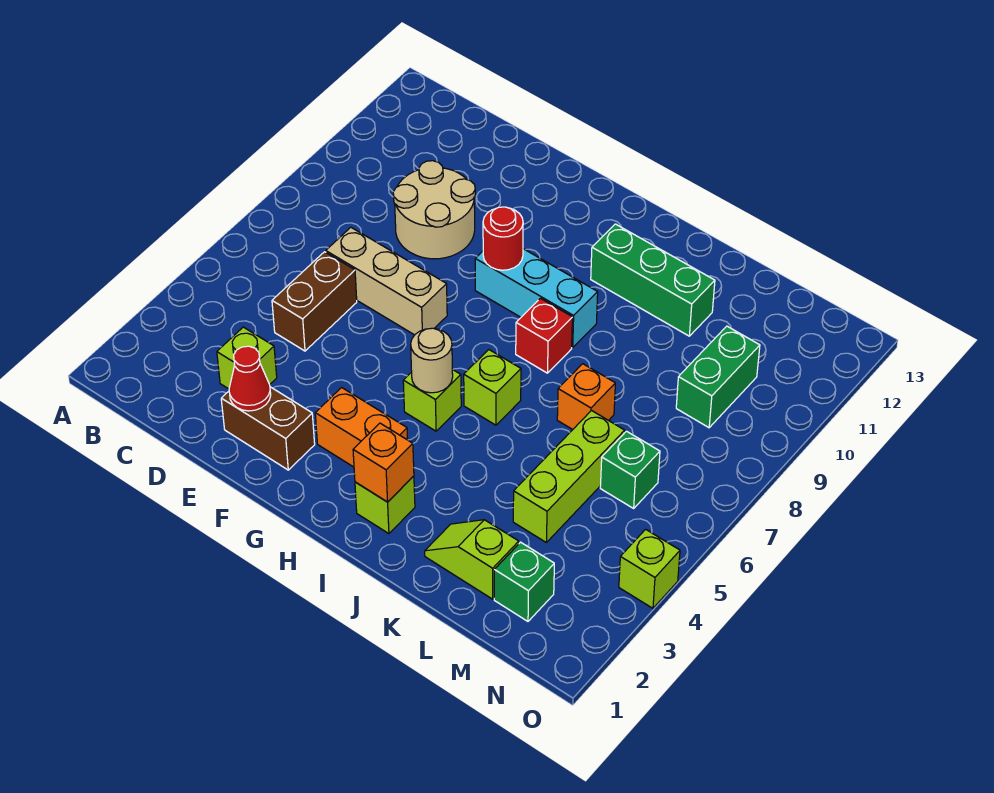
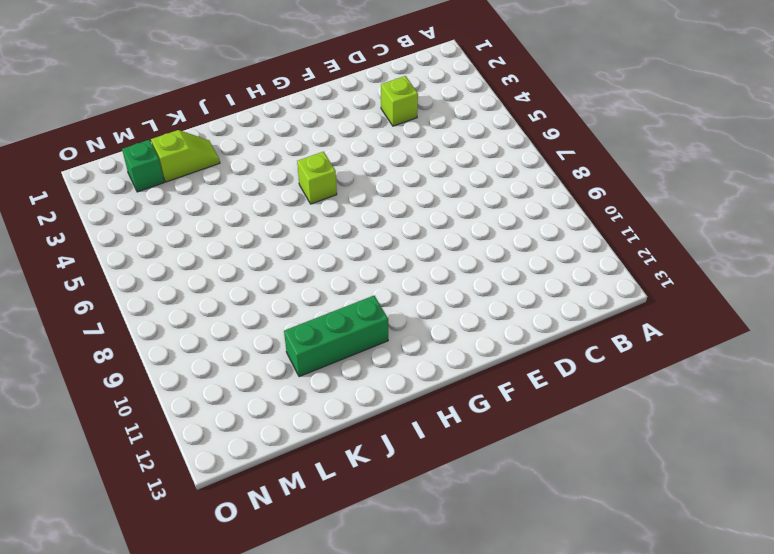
none -> brown brick D5:D6 level 1
none -> tan brick D7:F7 level 1
none -> tan round brick D9:E10 level 1

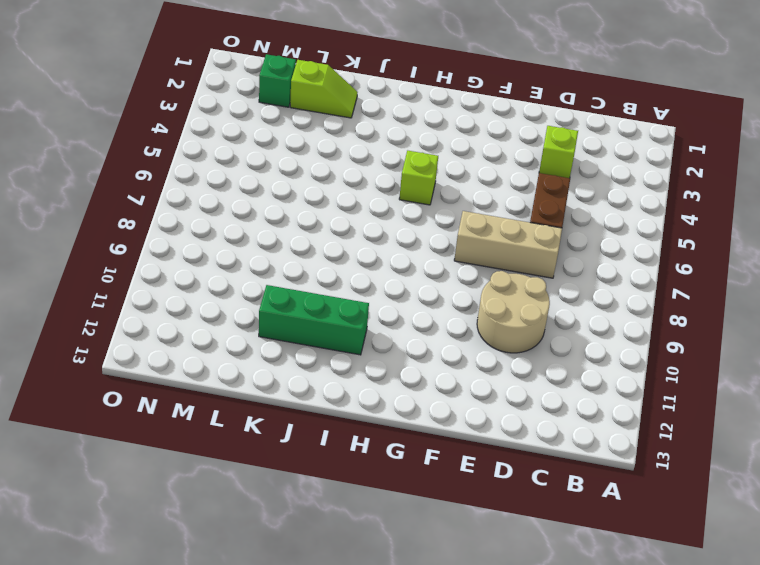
none -> brown brick E2:F2 level 1
none -> orange brick G3:H3 level 1
none -> cyan brick G9:I9 level 1

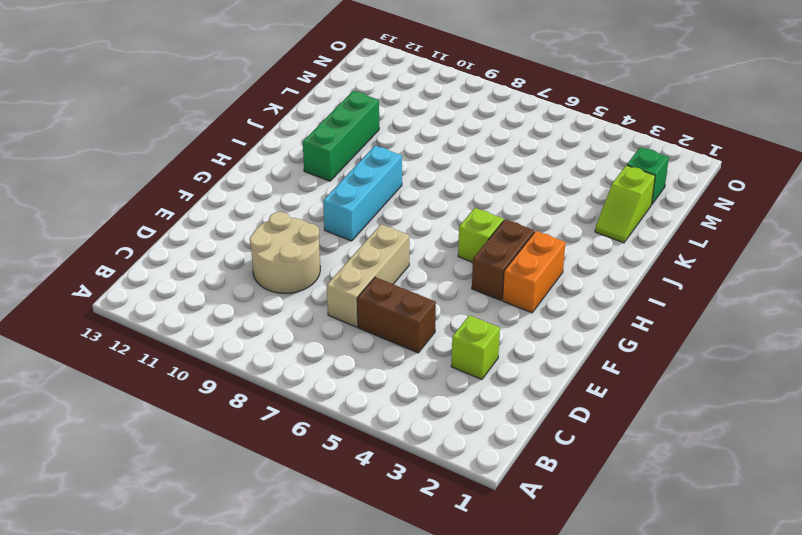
brown brick G4:H4 level 1 -> brown brick E2:F2 level 1
none -> lime brick I2 level 1
none -> lime brick I6 level 1
none -> red brick I8 level 1

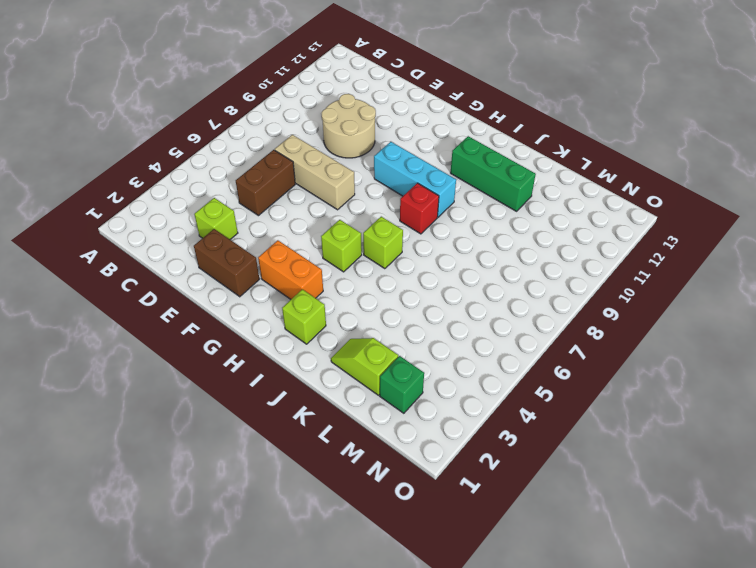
none -> orange brick K7 level 1
none -> lime brick L4:L6 level 1
none -> green brick M6 level 1

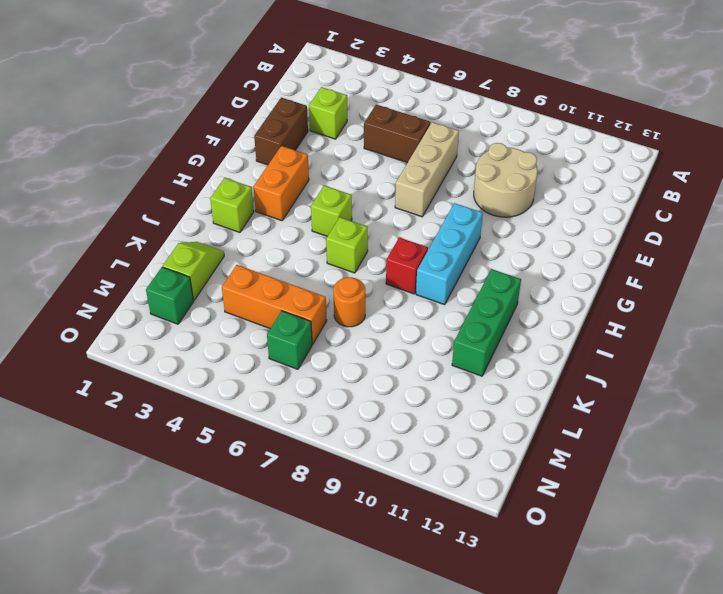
orange round brick K7 level 1 -> orange brick K7 level 1
orange brick L4:L6 level 1 -> lime brick L4:L6 level 1
none -> green brick M9:M10 level 1
none -> lime brick O4 level 1
none -> red cone E2 level 2

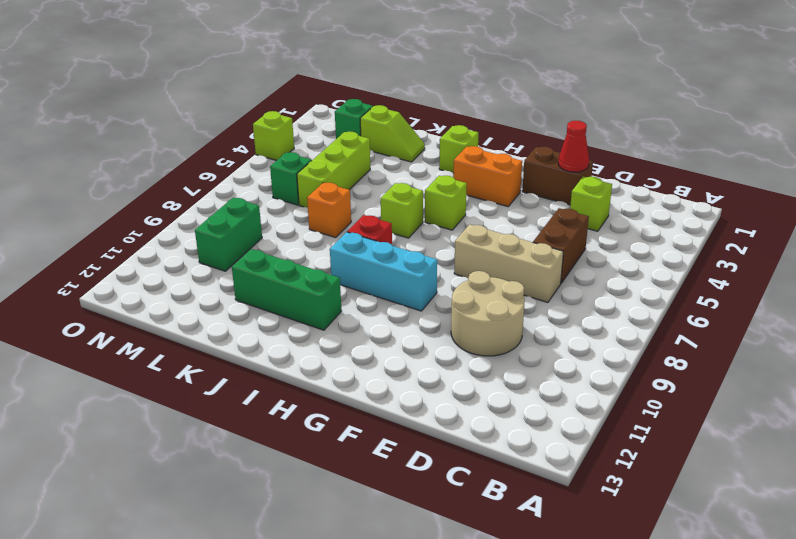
none -> red round brick G9 level 2
none -> tan round brick H5 level 2
none -> orange brick I2 level 2

